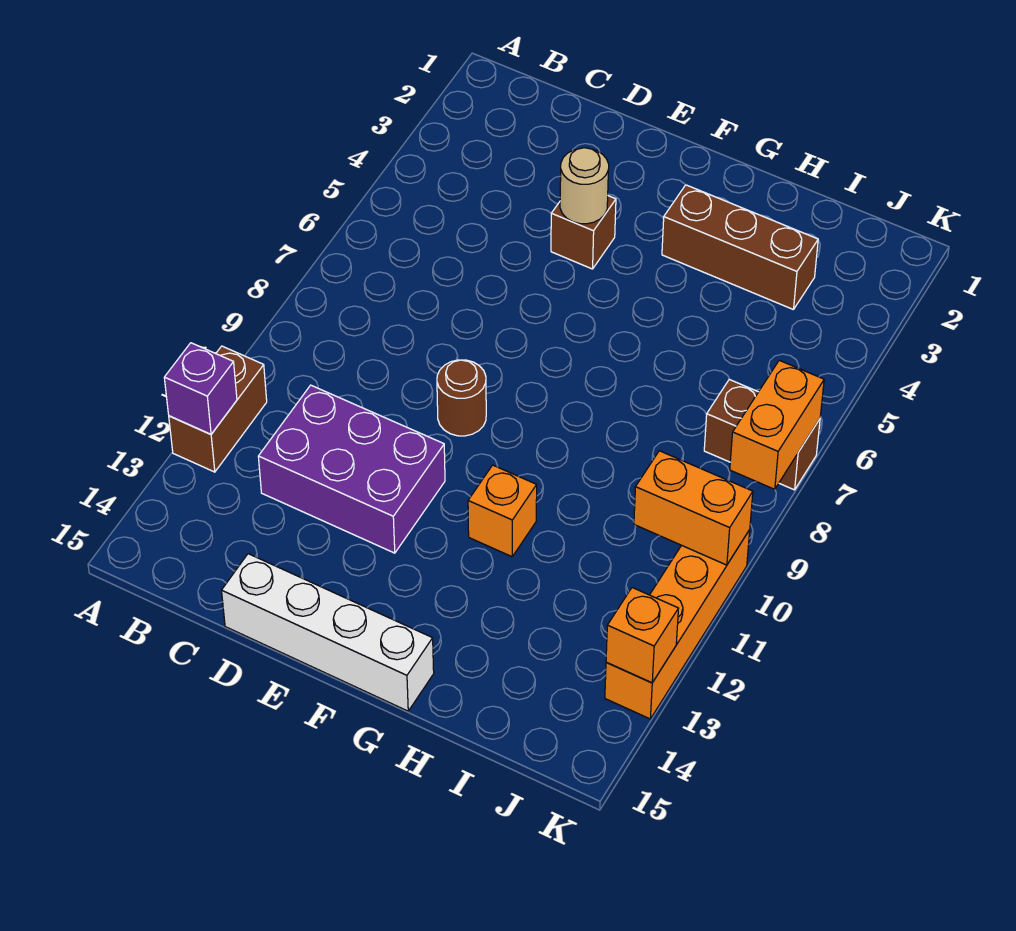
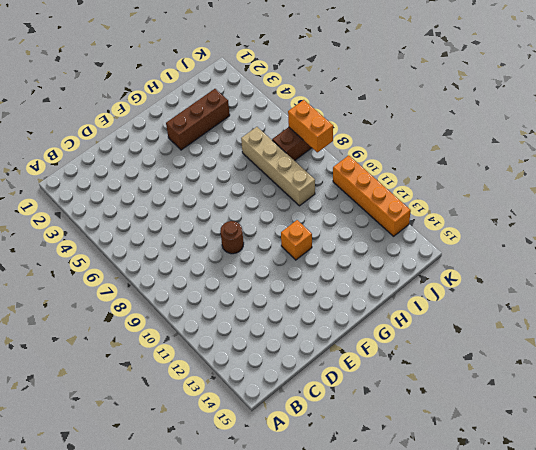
tan brick I6:I9 level 1 -> none
none -> brown brick A11:A12 level 1
none -> purple brick C11:E12 level 1
none -> white brick D15:G15 level 1

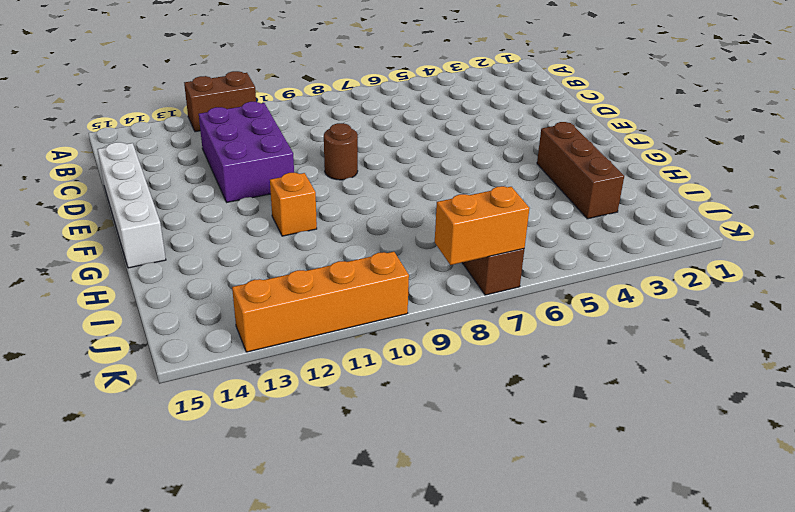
none -> brown brick E4 level 1
none -> purple brick A12 level 2
none -> tan round brick E4 level 2

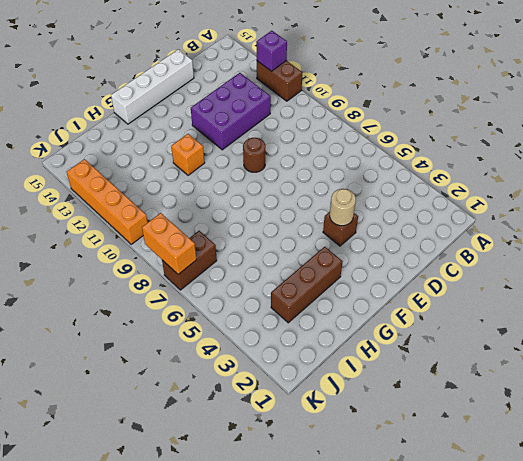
none -> orange brick J10:K10 level 2
none -> orange brick K13 level 2

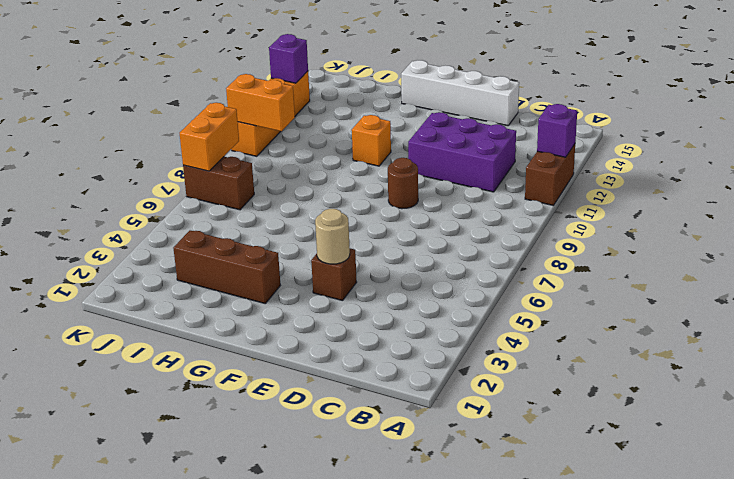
purple brick K13 level 2 -> orange brick K13 level 2

